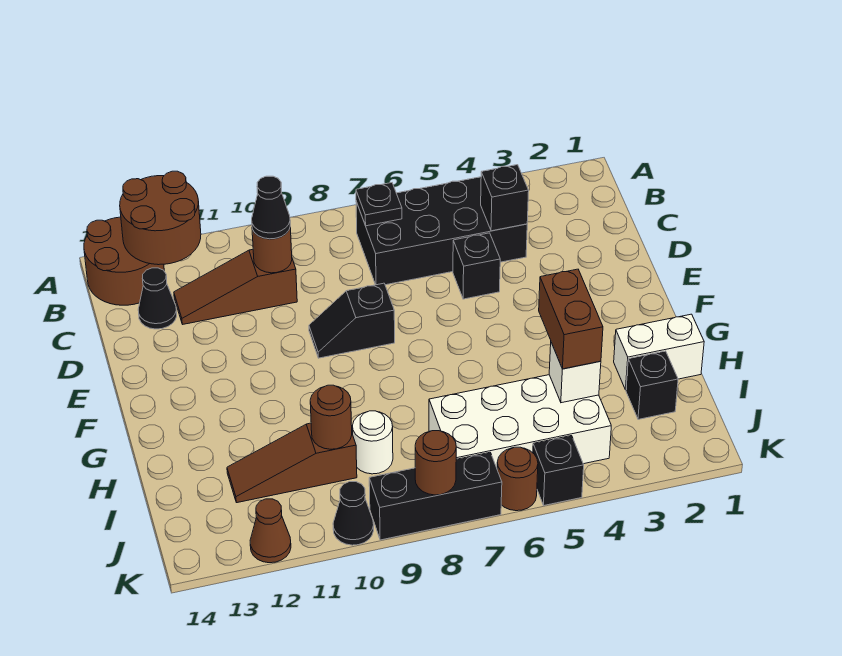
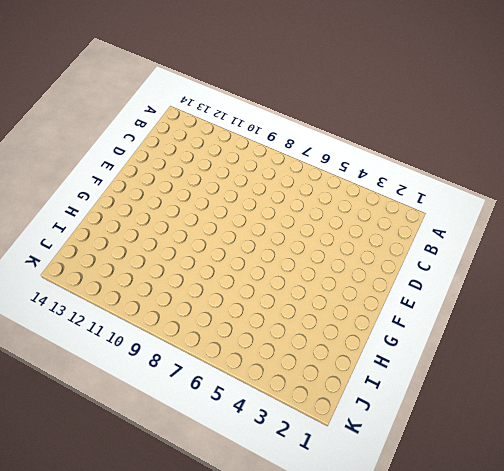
none -> brown round brick A13:B14 level 1
none -> black brick B4:C7 level 1
none -> brown slope C10:C12 level 1 top 10

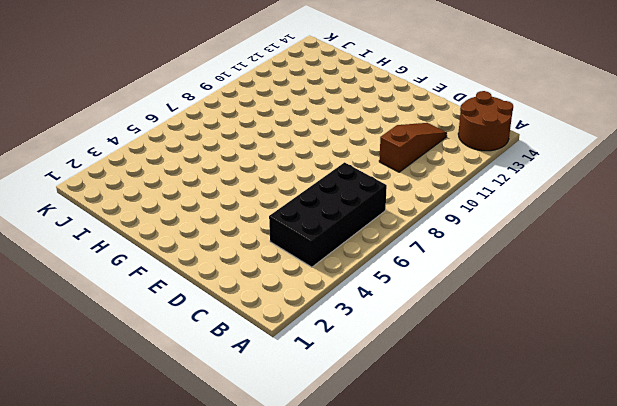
none -> black cone C13 level 1
none -> black brick D5 level 1
none -> black slope E8:E9 level 1 top 8

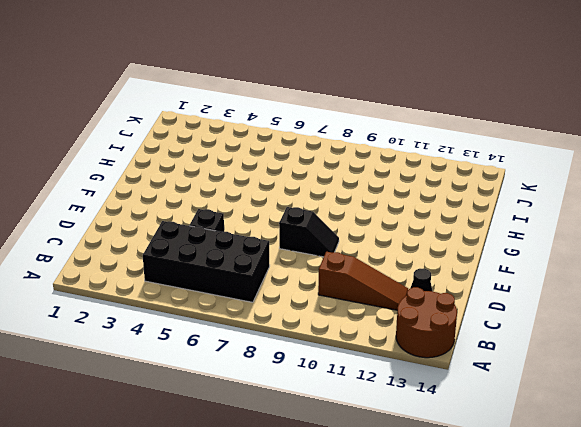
none -> white brick H1:H2 level 1
none -> black brick I2 level 1
none -> white brick I4:J7 level 1

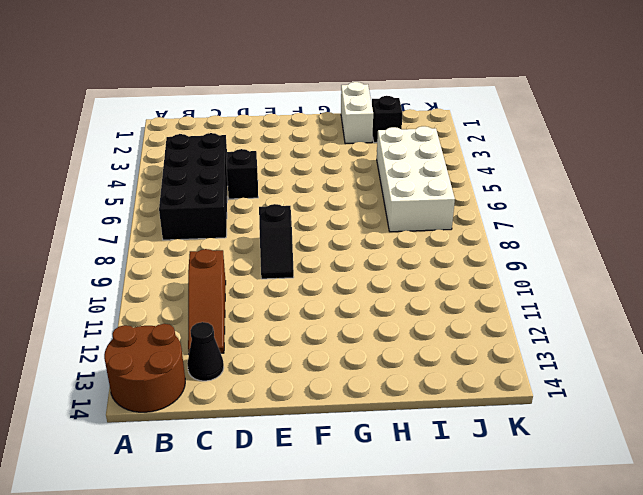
none -> white round brick I9 level 1
none -> brown slope I10:I12 level 1 top 10
none -> black brick K5 level 1

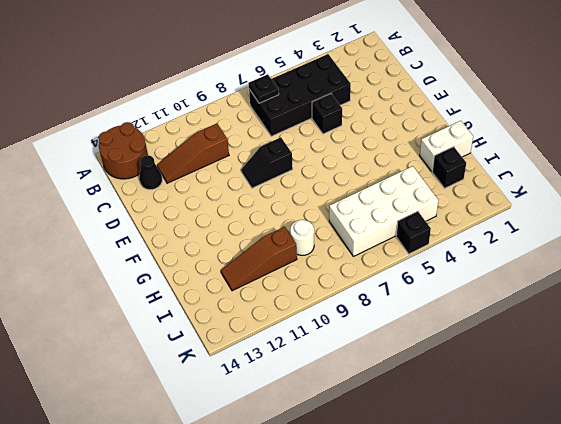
none -> brown round brick K6 level 1
none -> black brick K7:K9 level 1
none -> black cone K10 level 1

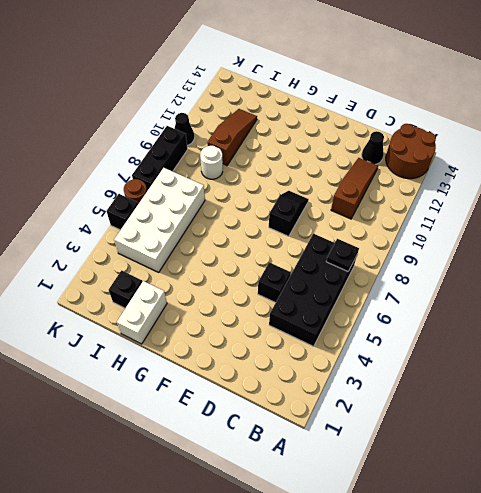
none -> brown cone K12 level 1
none -> brown round brick A12:B13 level 2
none -> black brick C4 level 2

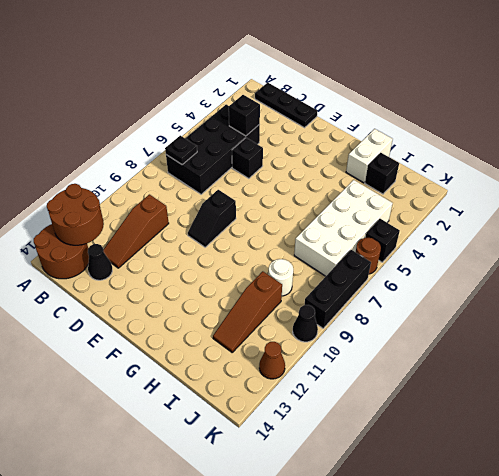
black plate B1:D1 level 1 -> none
none -> brown round brick C10 level 2
none -> white brick I4 level 2
none -> brown round brick I10 level 2

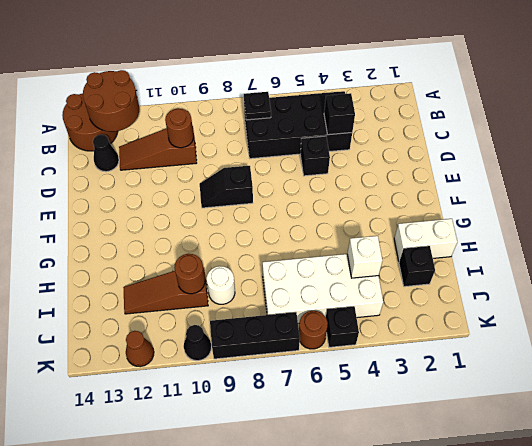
none -> brown round brick K8 level 2
none -> black cone C10 level 3
none -> brown brick H4:I4 level 3

